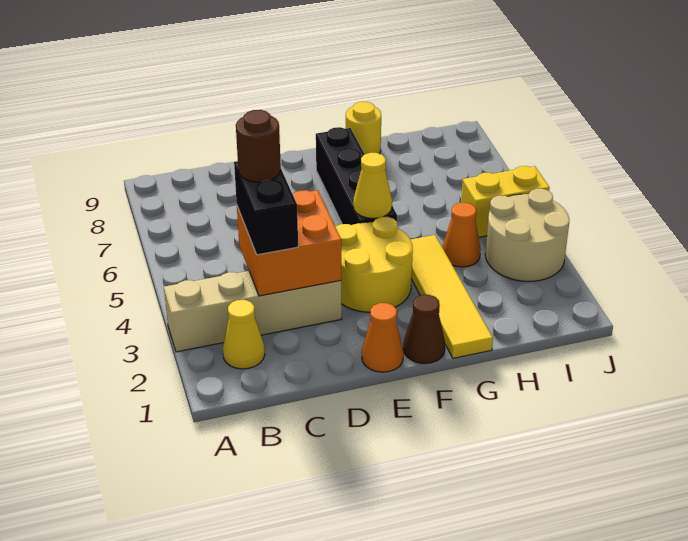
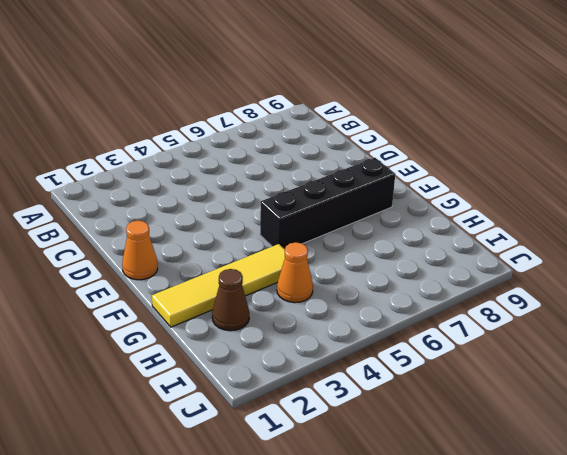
brown cone H2 level 1 -> brown cone F1 level 1
none -> tan brick A3:D3 level 1
none -> yellow cone B2 level 1
none -> yellow round brick E3:F4 level 1

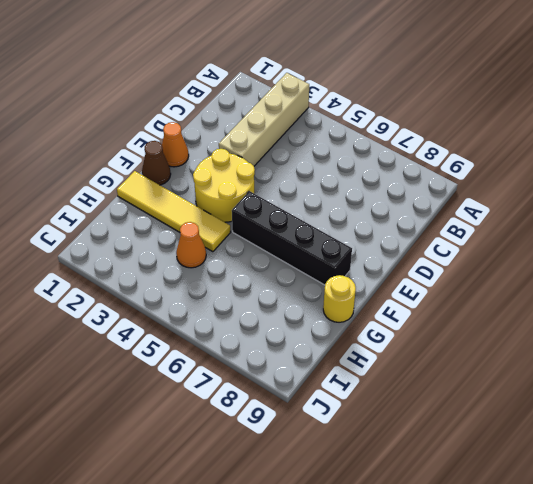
none -> yellow cone B2 level 1
none -> tan round brick I3:J4 level 1
none -> yellow brick I5:J5 level 1

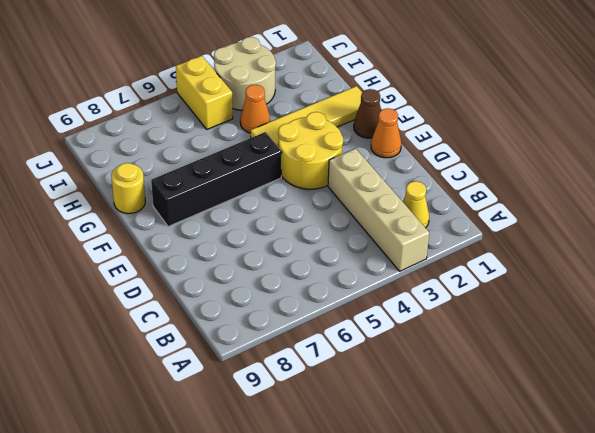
none -> orange brick C3:D4 level 2
none -> yellow cone F5 level 2
none -> black brick C3:C4 level 3

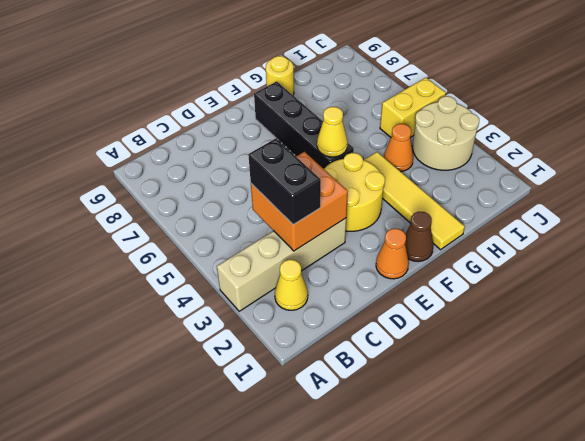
none -> brown round brick C4 level 4

